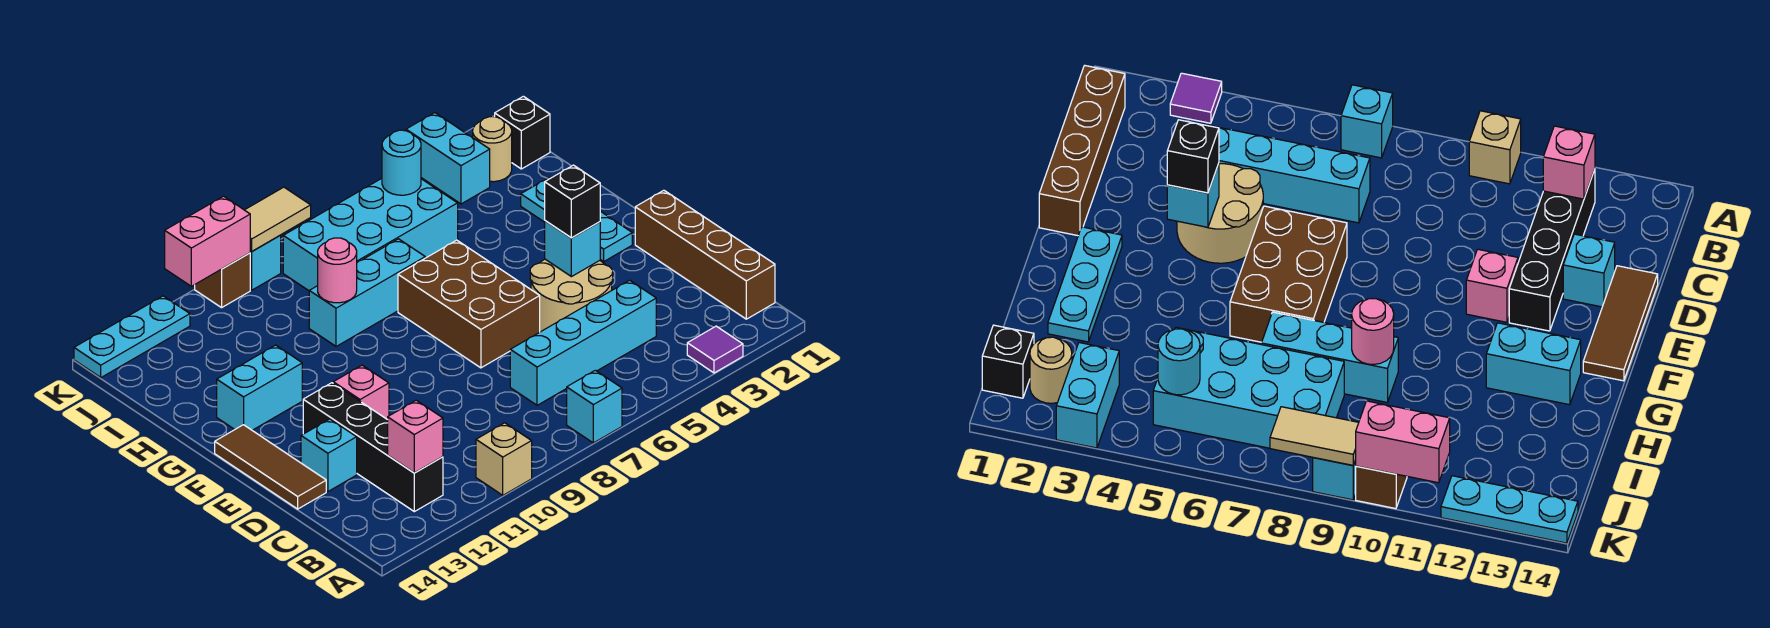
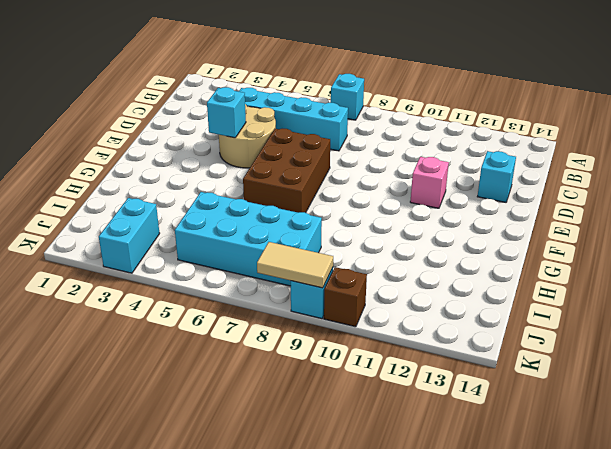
none -> purple tile A3 level 1
none -> tan brick A10 level 1
none -> brown brick B1:E1 level 1

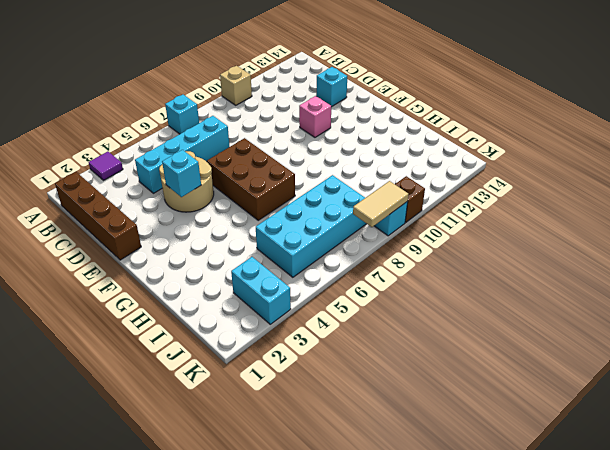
none -> black brick B12:E12 level 1
none -> brown tile D14:F14 level 1
none -> cyan plate F2:H2 level 1

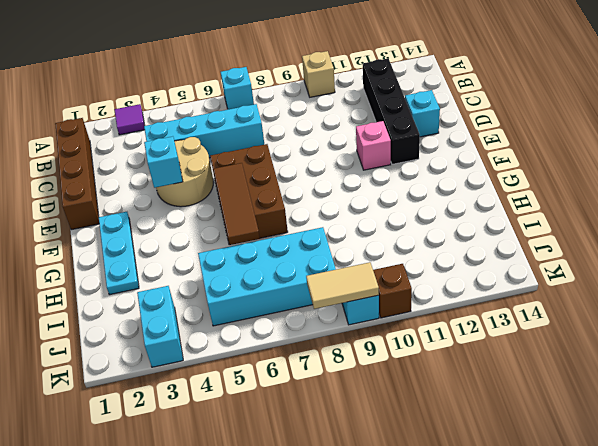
brown tile F6:H6 level 2 -> brown tile D14:F14 level 1
none -> cyan brick G12:G13 level 1
none -> cyan brick H7:H9 level 1
none -> black brick J1 level 1

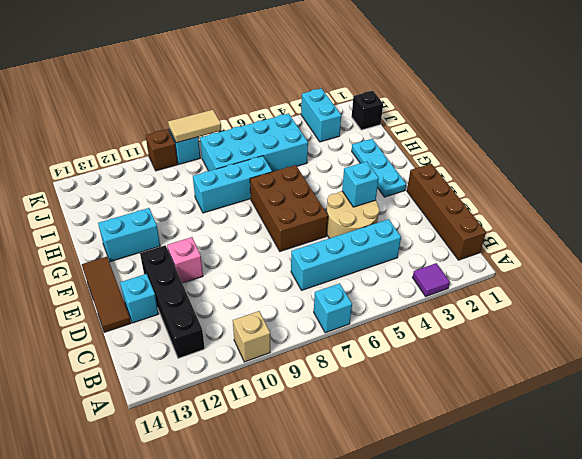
none -> tan round brick J2 level 1
none -> cyan plate K12:K14 level 1
none -> pink brick B12 level 2

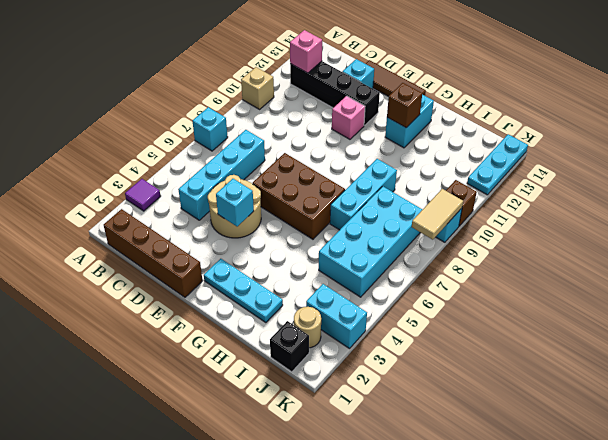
brown brick G12 level 2 -> none
none -> pink round brick H9 level 2
none -> cyan round brick J5 level 2
none -> pink brick K10:K11 level 2

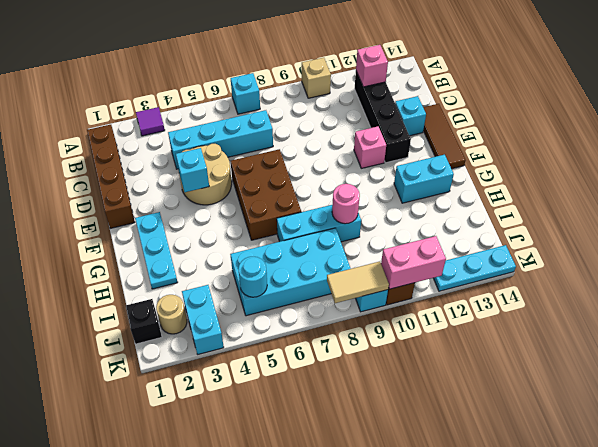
none -> black brick E4 level 3

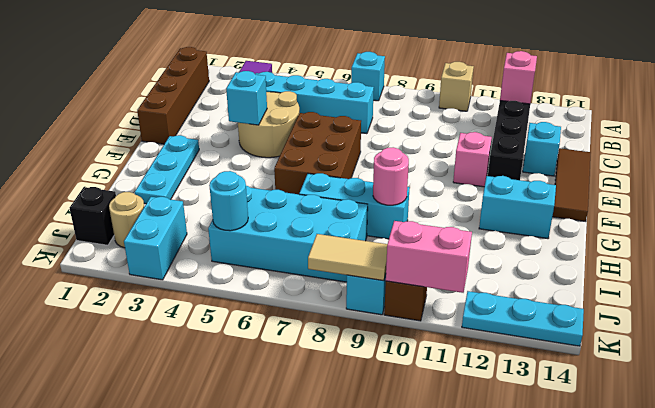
none -> black brick E4 level 3

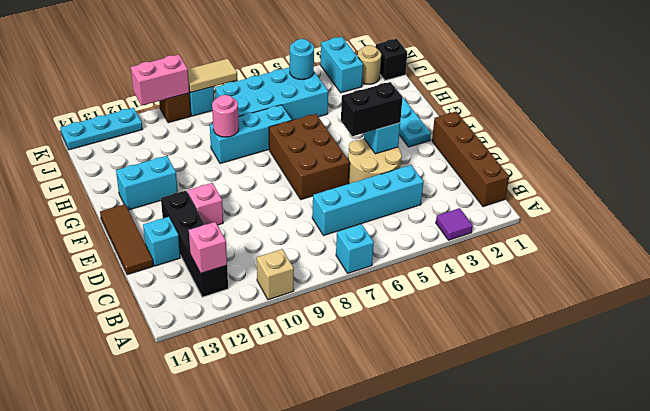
black brick E4:E5 level 3 -> black brick E4 level 3

